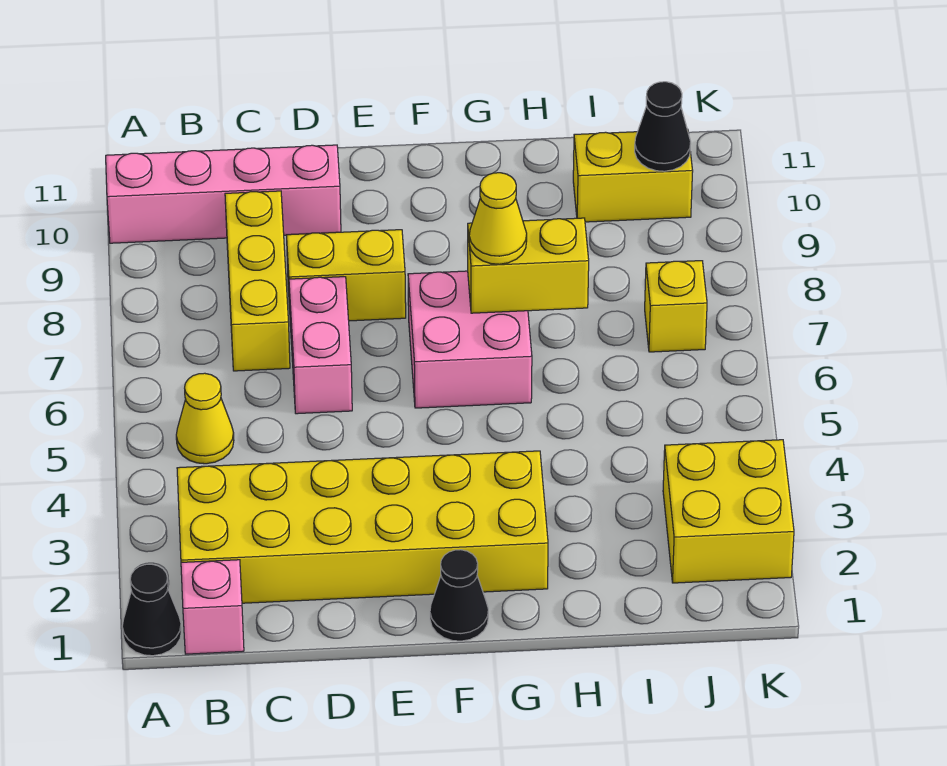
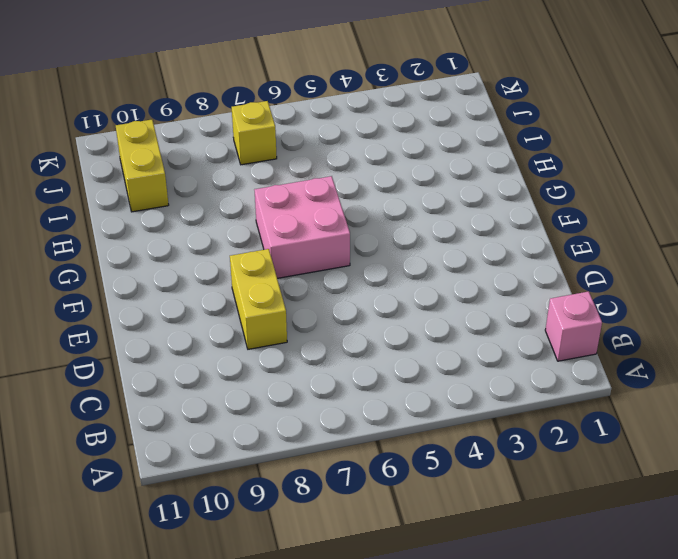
none -> black cone A1 level 1
none -> pink brick A10:D10 level 1
none -> yellow brick B2:G3 level 1

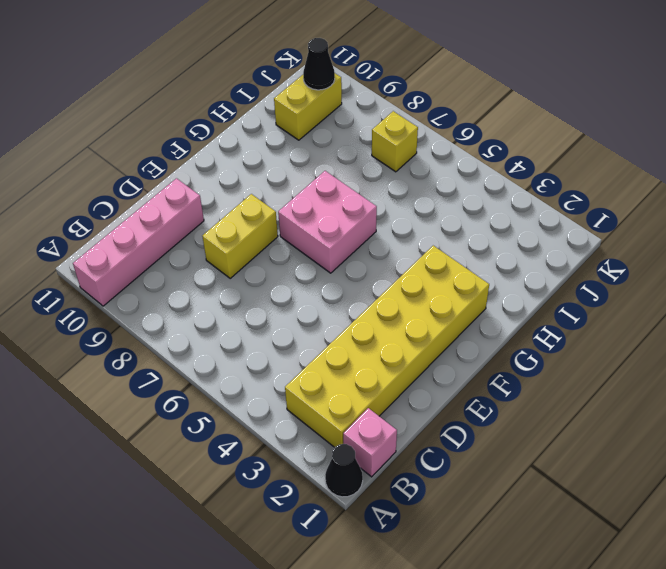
none -> yellow cone B5 level 1
none -> yellow brick C7:C9 level 1
none -> pink brick D6:D7 level 1

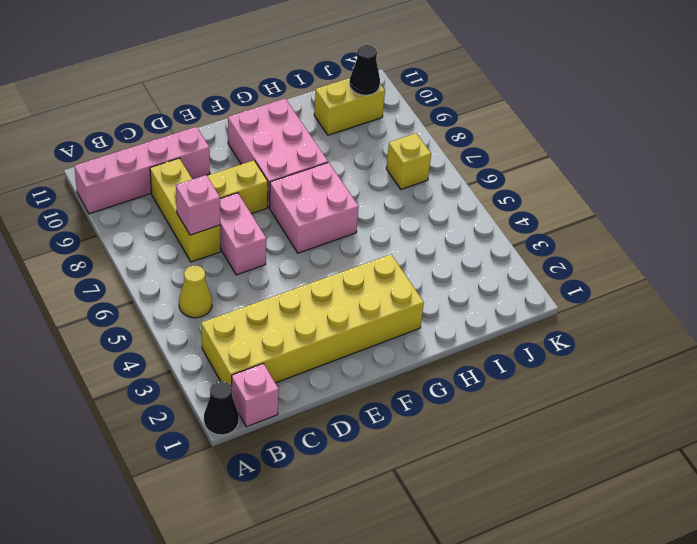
pink brick C7 level 2 -> none
pink brick F8:G10 level 1 -> none
none -> black cone F1 level 1
none -> yellow brick J2:K3 level 1
none -> yellow brick G7:H7 level 2

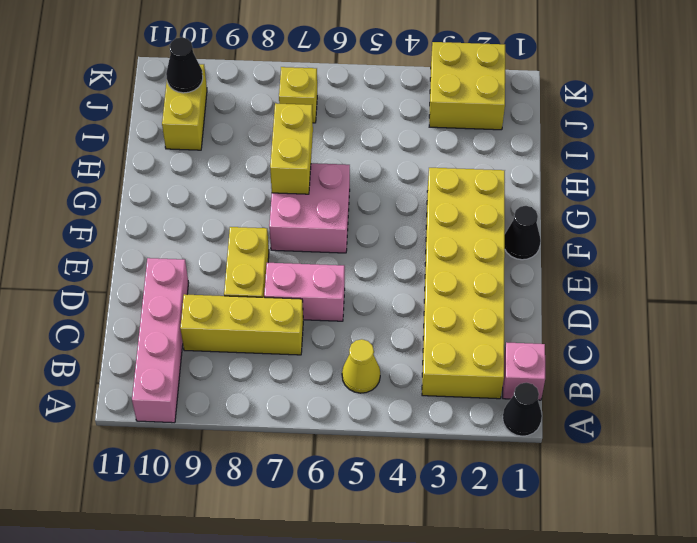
none -> yellow cone G7 level 3

